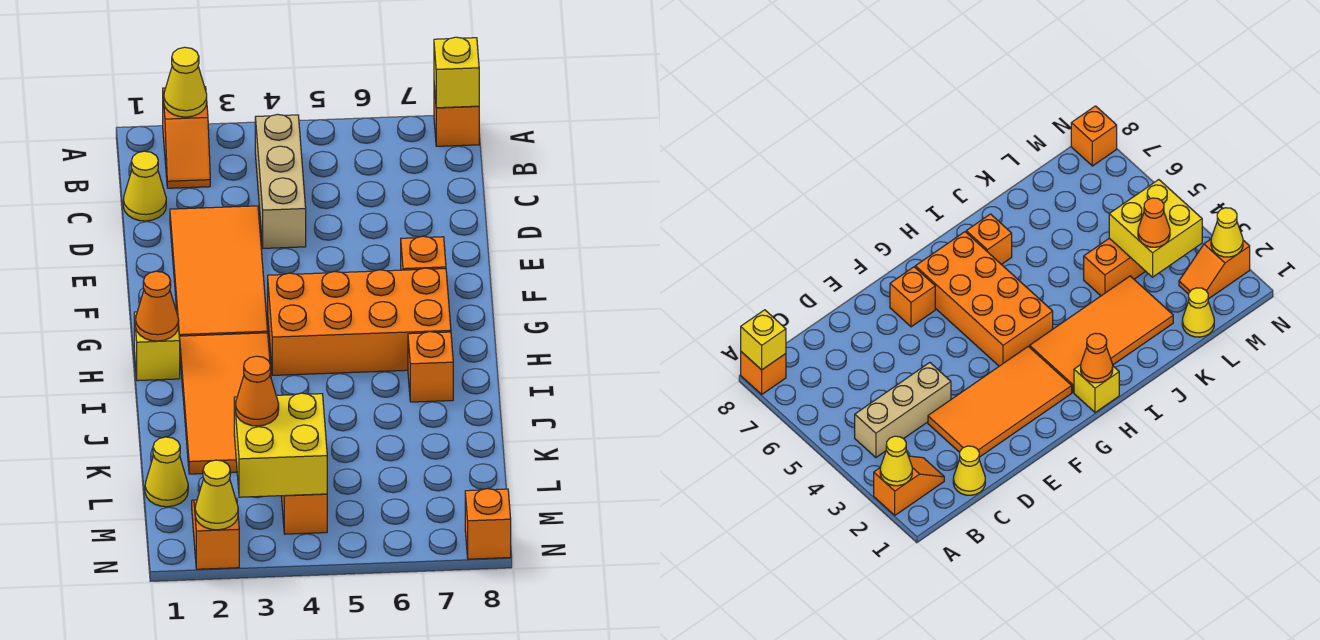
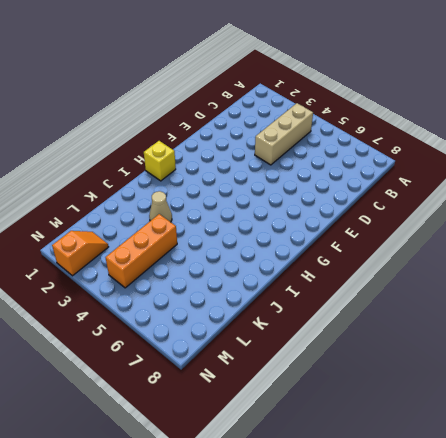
tan cone J3 level 1 -> orange tile H2:K3 level 1
none -> orange slope A2:B2 level 1 top A
none -> orange brick A8 level 1
none -> yellow cone C1 level 1

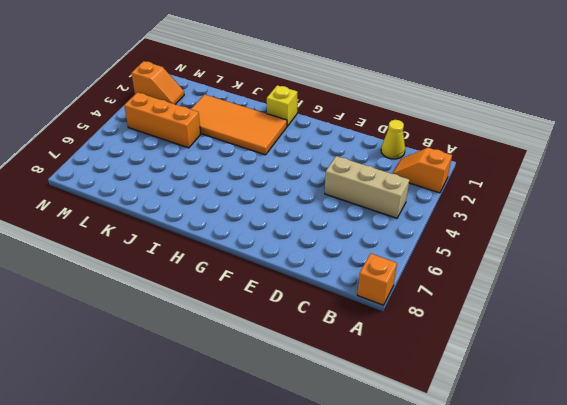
none -> orange tile D2:G3 level 1
none -> orange brick F7 level 1
none -> orange brick G4:H7 level 1

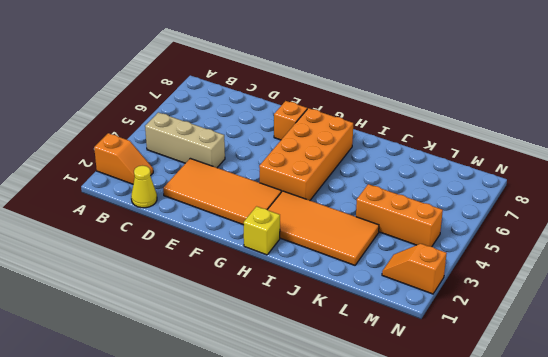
none -> orange brick A8 level 1
none -> orange brick I7 level 1
none -> yellow cone L1 level 1

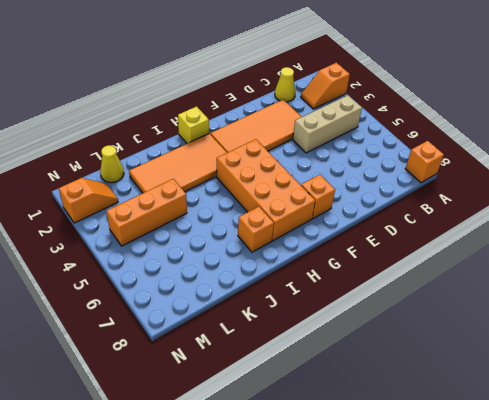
none -> orange brick N8 level 1
none -> yellow cone A2 level 2
none -> yellow brick A8 level 2

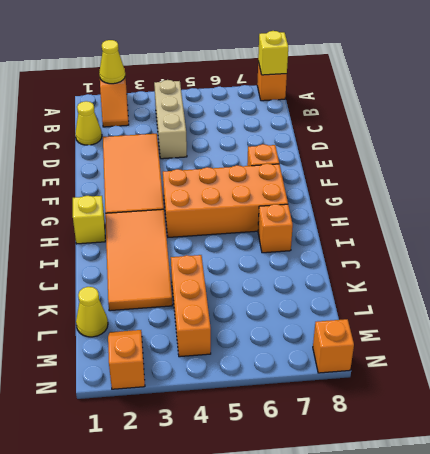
none -> orange cone H1 level 2
none -> yellow brick L3:M4 level 2
none -> yellow cone N2 level 2

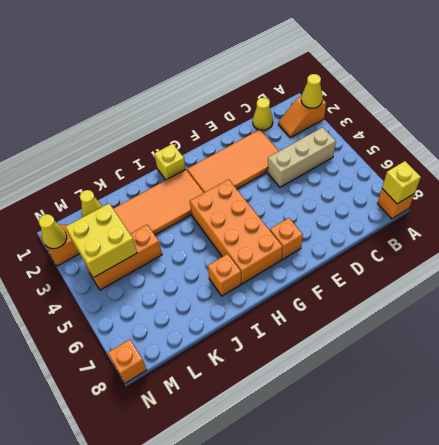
none -> orange cone H1 level 2
none -> orange cone L3 level 3

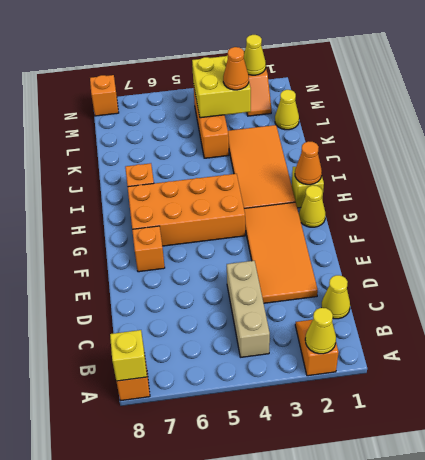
yellow cone G1 level 1 -> none

